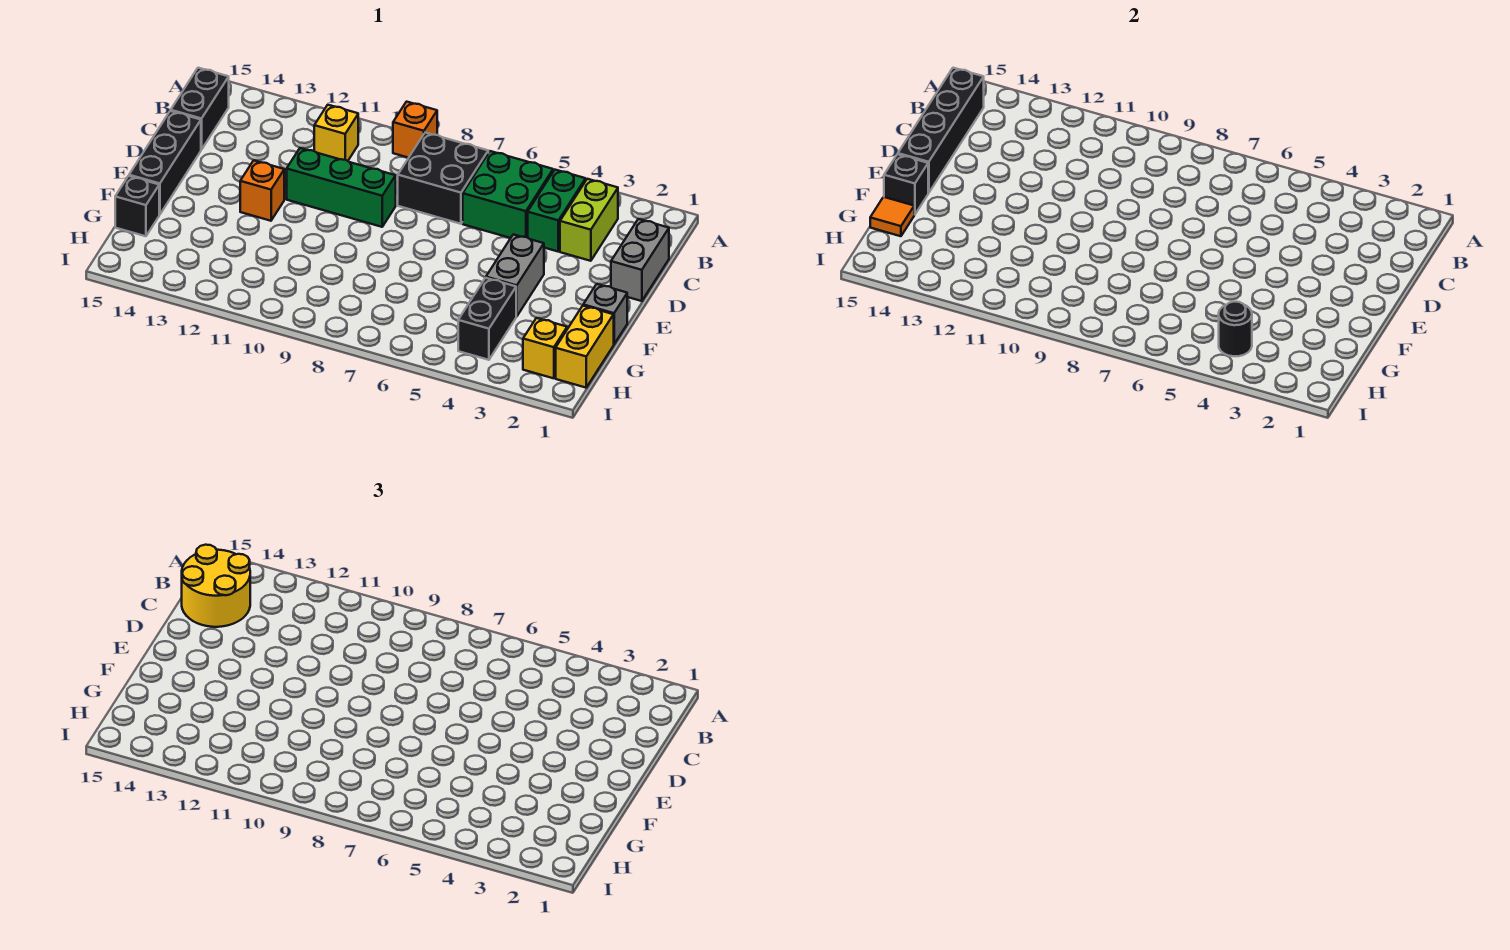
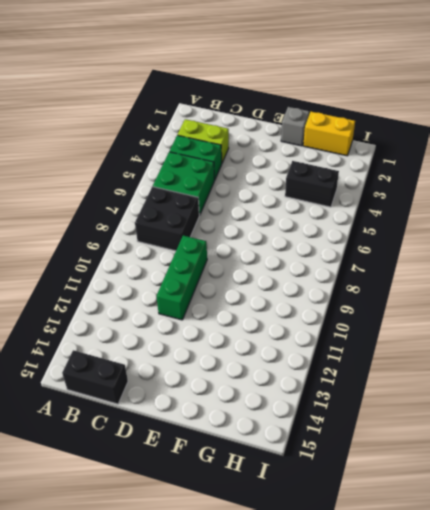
none -> orange brick A9 level 1
none -> yellow brick B11 level 1
none -> grey brick C1:D1 level 1

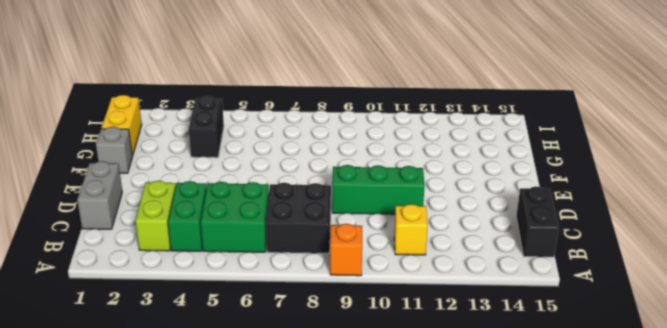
none -> black brick D15:F15 level 1
none -> grey brick E4:F4 level 1
none -> orange brick E12 level 1

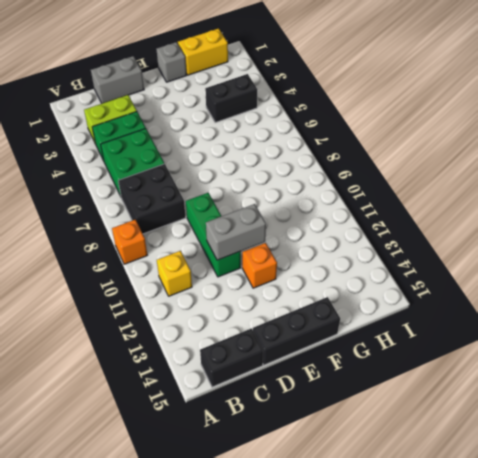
grey brick D11:E11 level 2 -> grey brick E4:F4 level 1
none -> black brick G15 level 1
none -> yellow brick H2 level 1
none -> black brick B15:E15 level 2

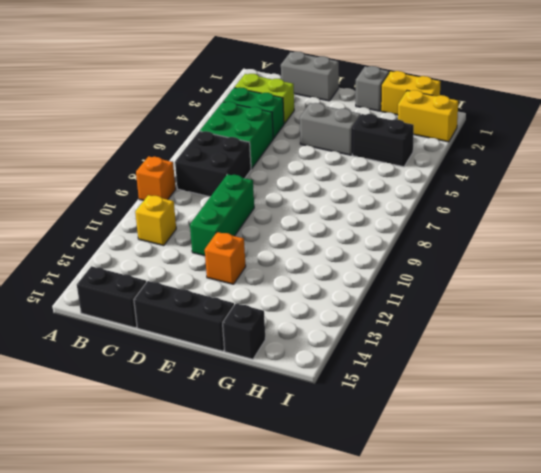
yellow brick H2:I2 level 1 -> yellow brick H2 level 1
none -> black brick B15:E15 level 2
none -> black brick F15 level 2
none -> orange tile G15 level 2

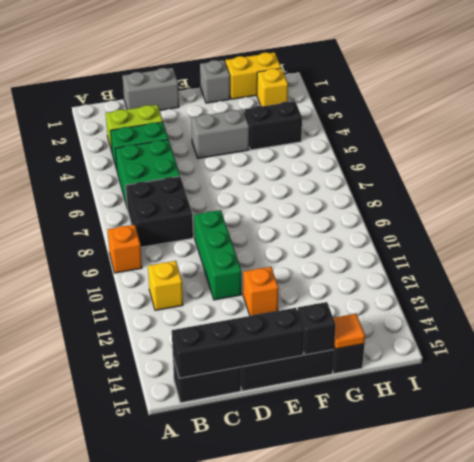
none -> black round brick H4 level 2
none -> yellow round brick B14:C15 level 3

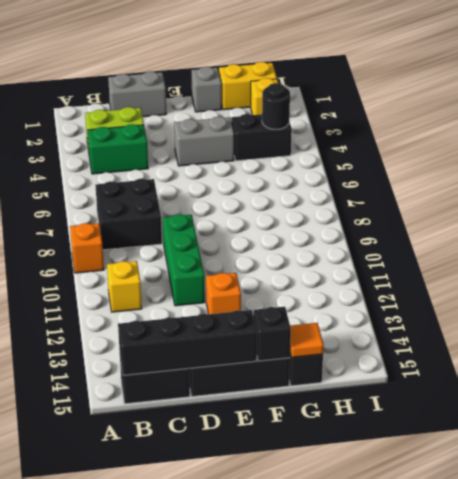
none -> green brick B5:C6 level 1
none -> yellow round brick B14:C15 level 3

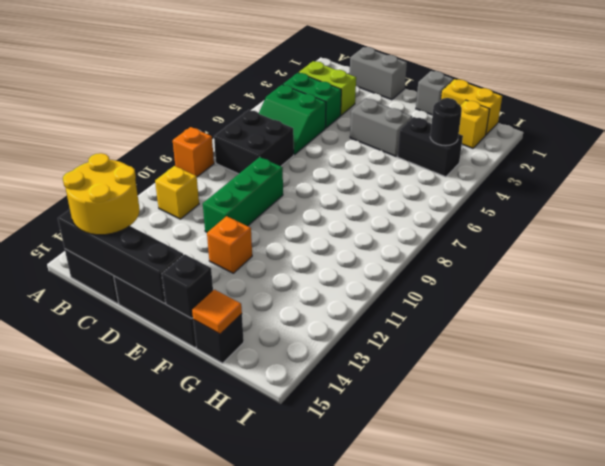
green slope B5:C6 level 1 top 5 -> green brick B5:C6 level 1

